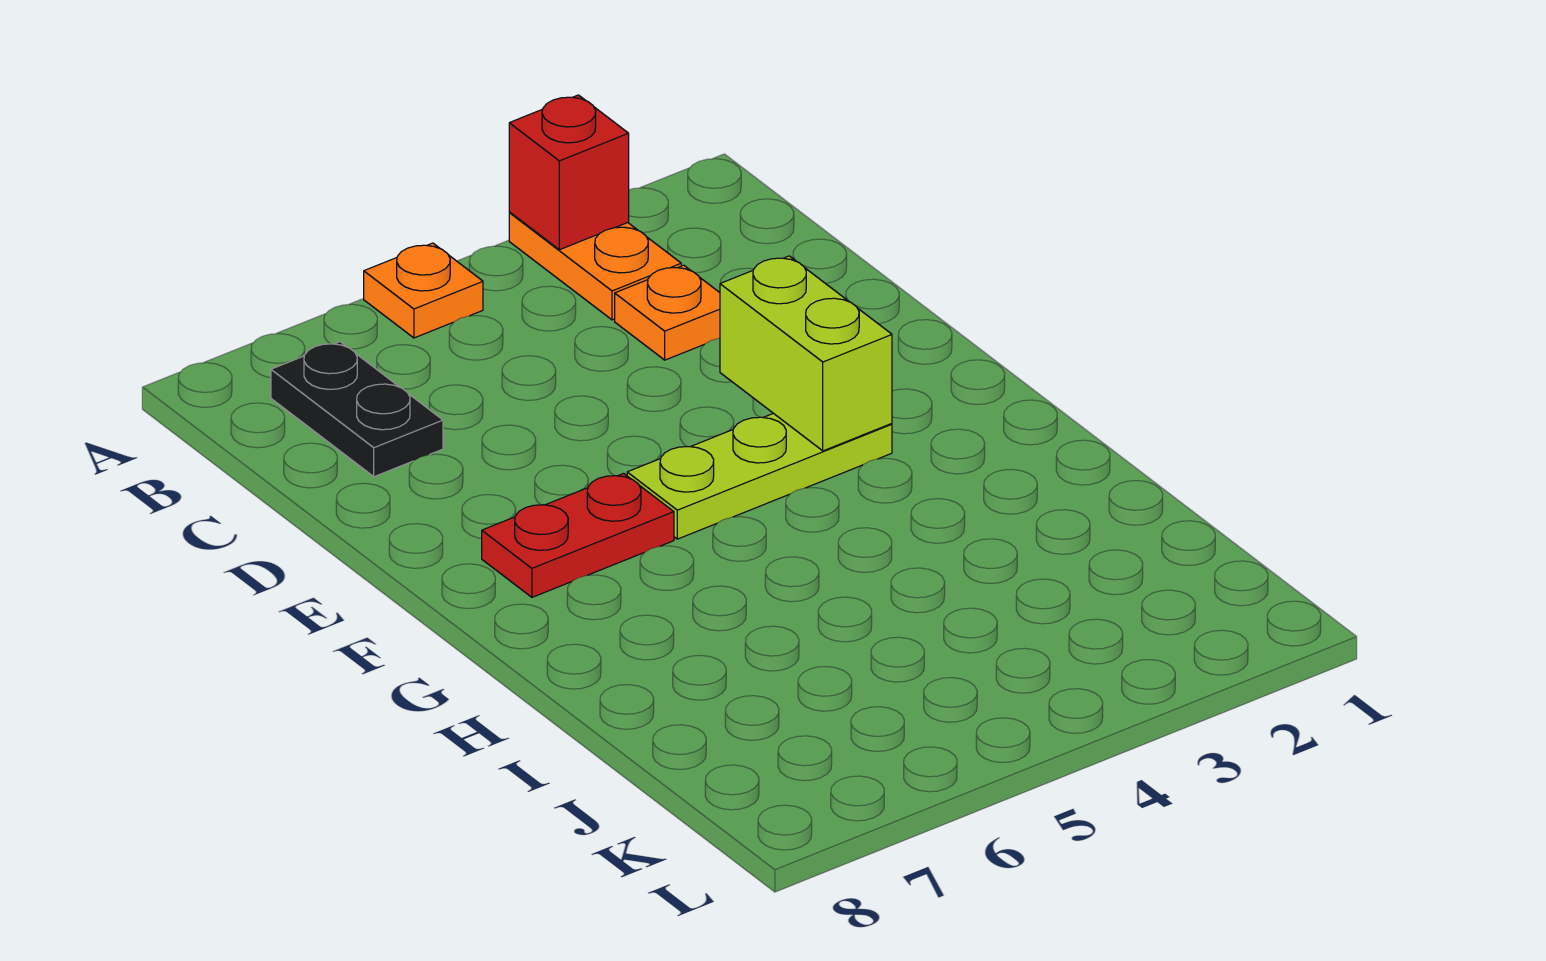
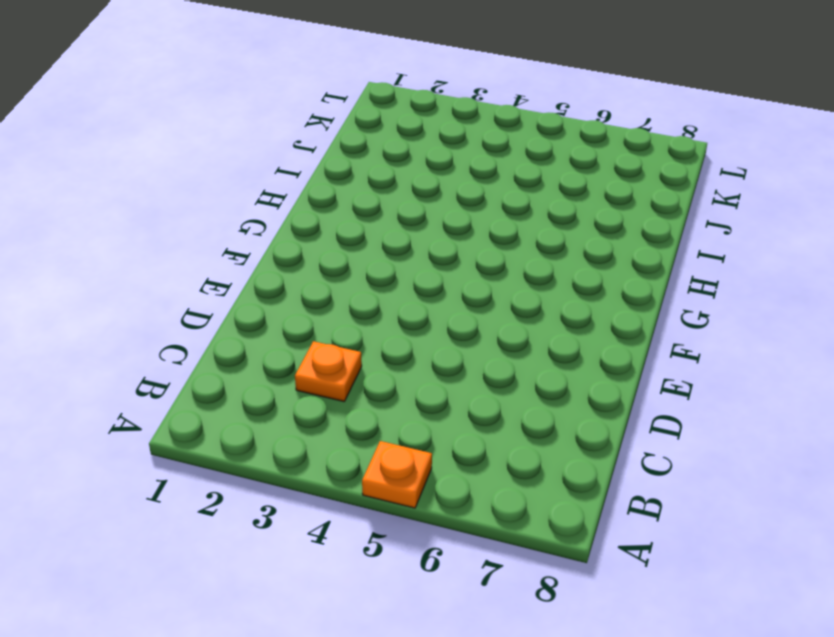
none -> orange plate A3:B3 level 1
none -> black plate B7:C7 level 1

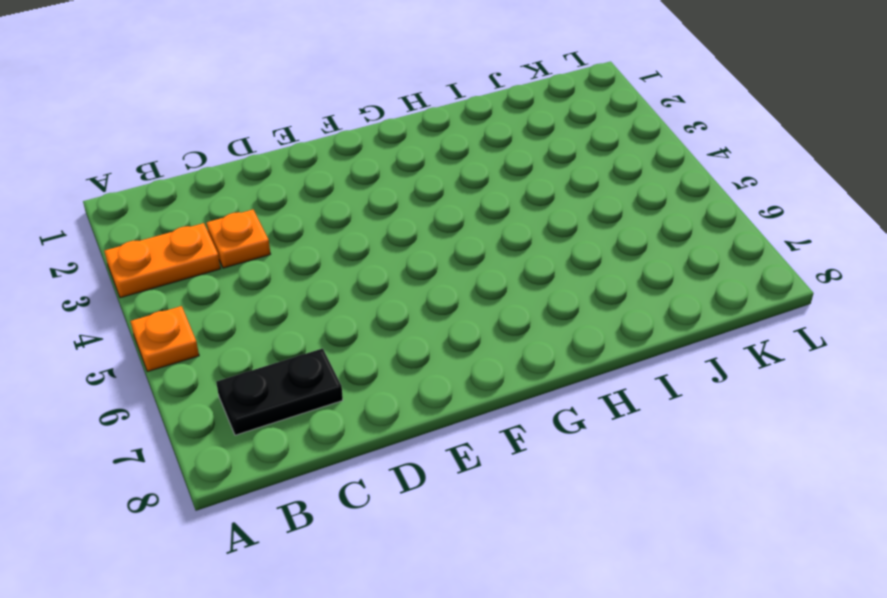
none -> lime plate F3:F5 level 1
none -> red plate F6:F7 level 1

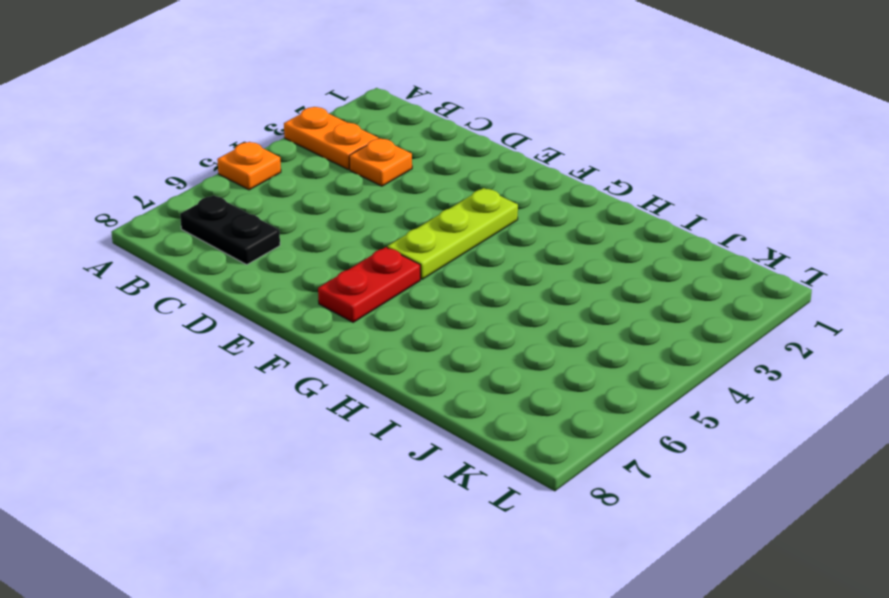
none -> red brick A3 level 2
none -> lime brick E3:F3 level 2

